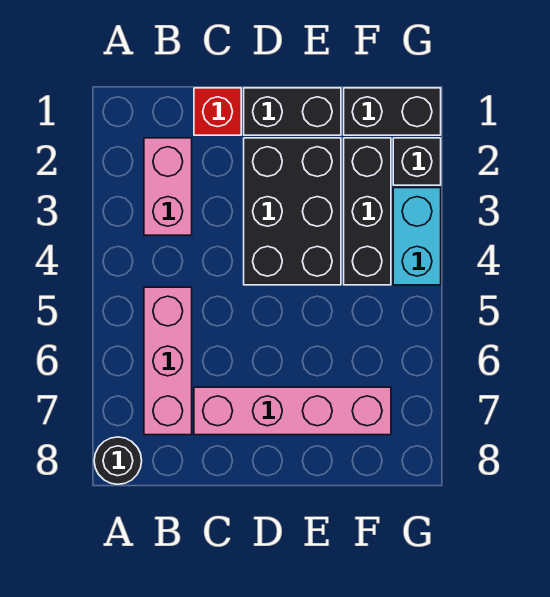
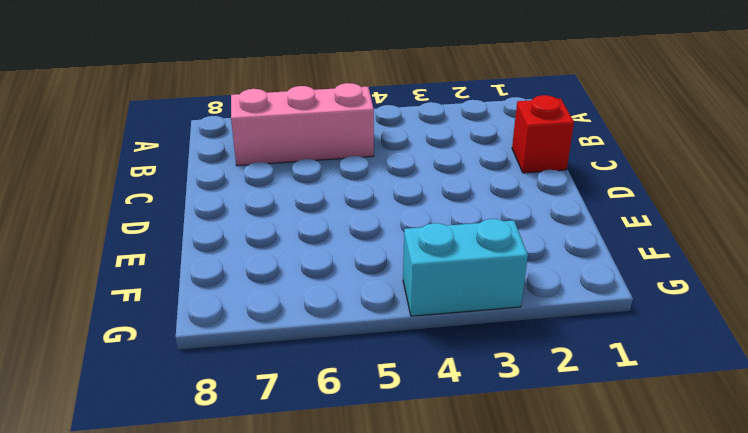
none -> black round brick A8 level 1
none -> pink brick B2:B3 level 1

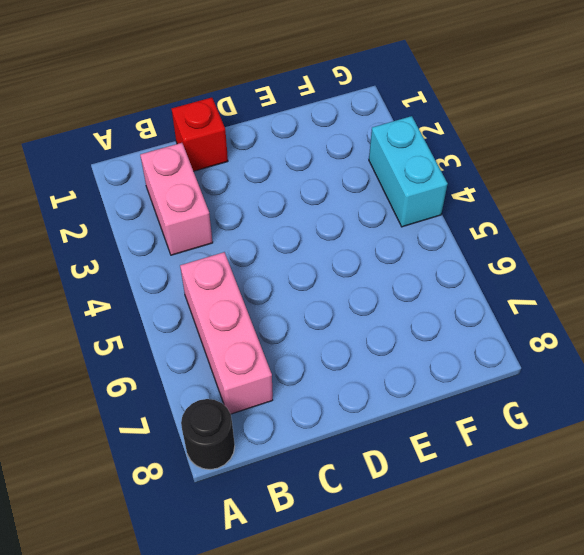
none -> pink brick C7:F7 level 1
none -> black brick D1:E1 level 1

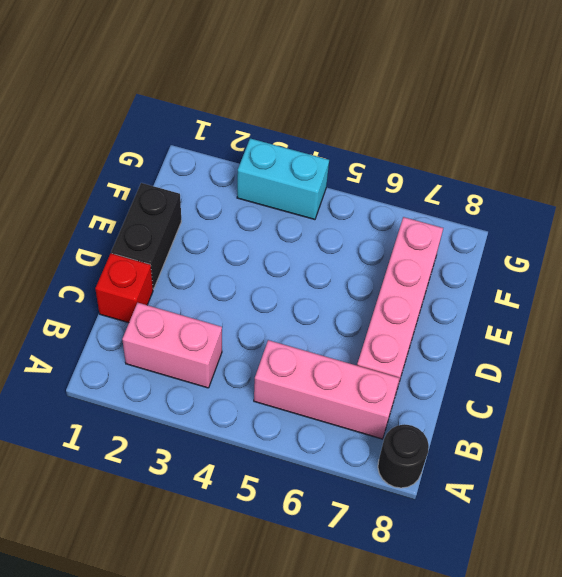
none -> black brick D2:E4 level 1
none -> black brick F1:G1 level 1

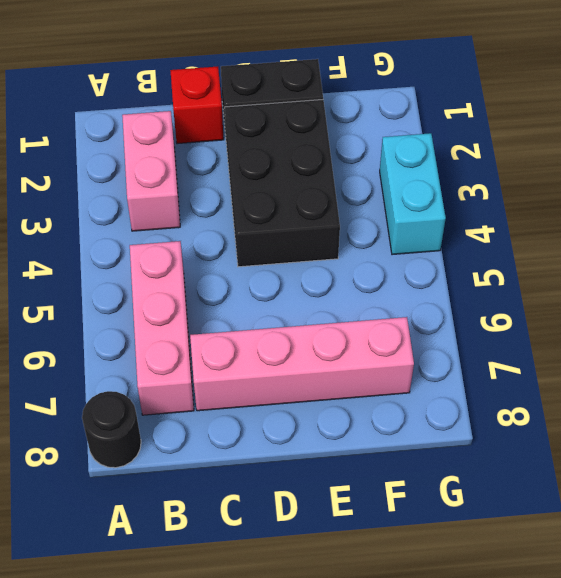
none -> black brick F1:G1 level 1
none -> black brick F2:F4 level 1

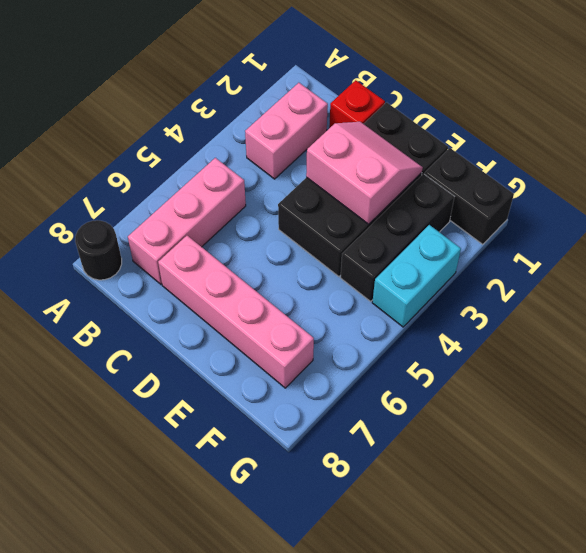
pink slope D2:E3 level 2 top 3 -> none
none -> black brick G2 level 1

